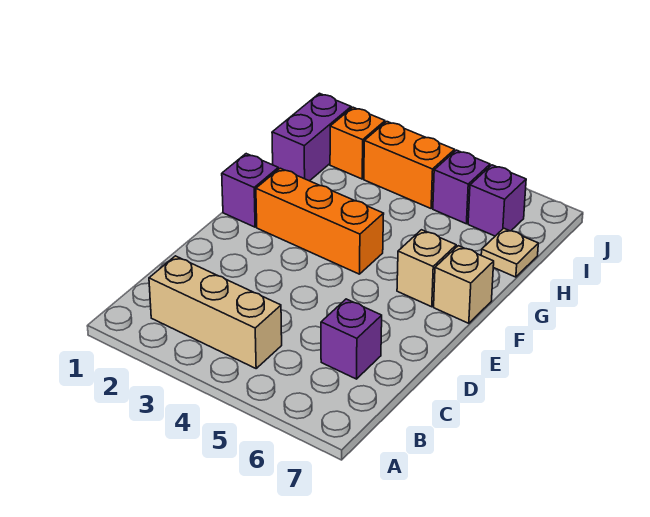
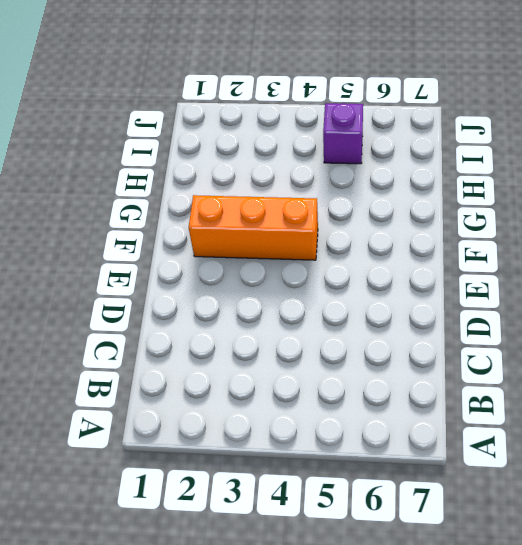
none -> tan brick B2:B4 level 1
none -> purple brick C6 level 1
none -> purple brick F1 level 1

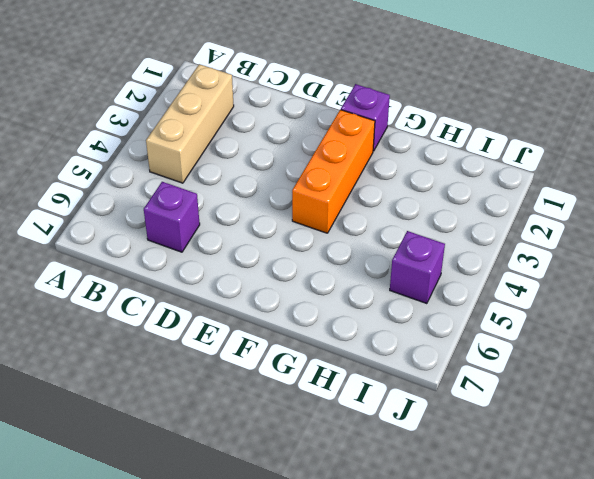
none -> tan brick F6 level 1
none -> tan brick F7 level 1
none -> purple brick H1:I1 level 1

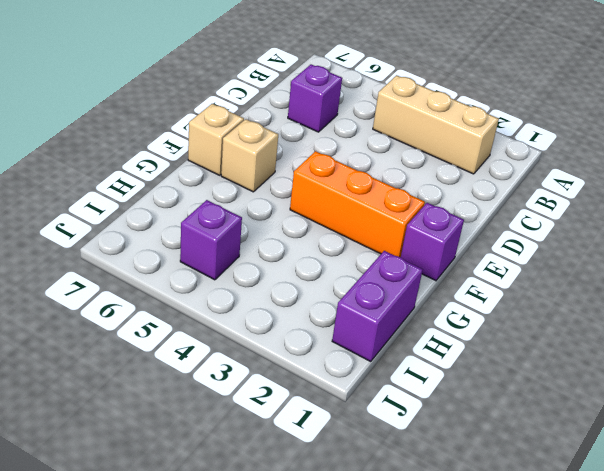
none -> tan plate H7 level 1
none -> orange brick I2 level 1
none -> orange brick I3:I4 level 1

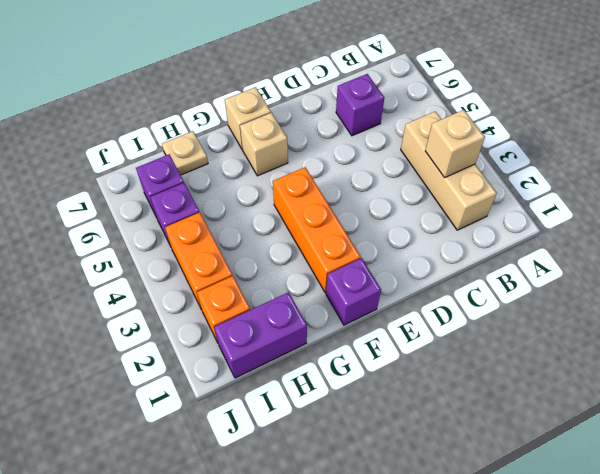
tan brick B3 level 2 -> none

